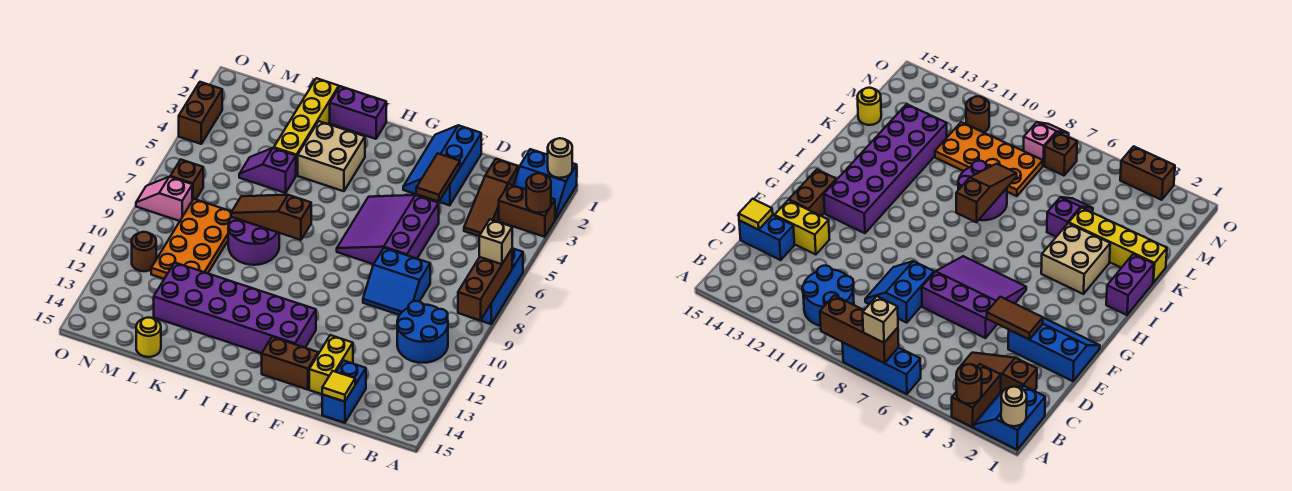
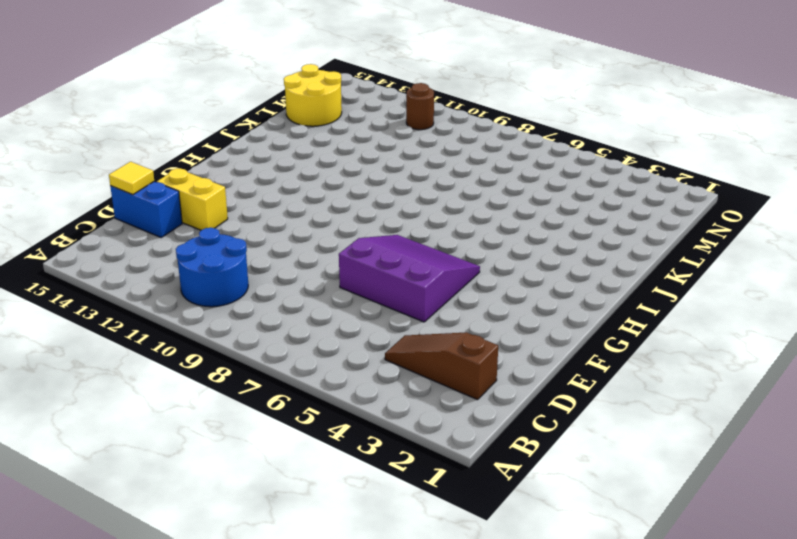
yellow round brick L14:M15 level 1 -> yellow round brick L15 level 1
none -> blue slope A1:B2 level 1 top 1
none -> brown brick A3:B3 level 1
none -> blue brick A6:A8 level 1
none -> blue slope D8:E9 level 1 top 8

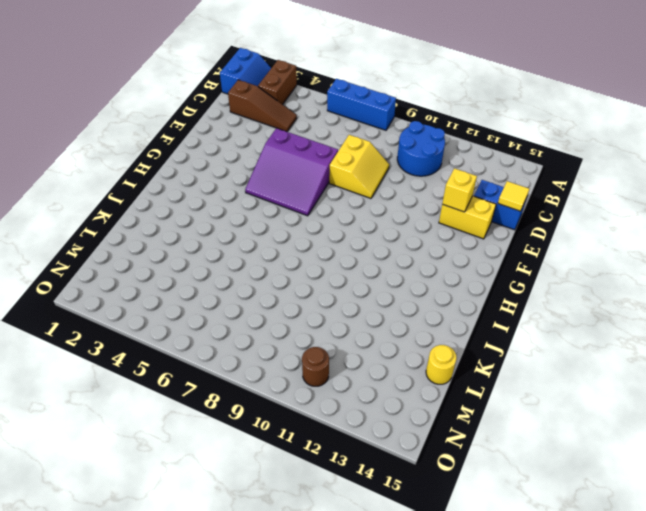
yellow slope D8:E9 level 1 top 8 -> blue slope D8:E9 level 1 top 8
yellow brick E13 level 2 -> none
none -> blue slope E1:F3 level 1 top E
none -> brown brick F14:G14 level 1
none -> purple brick G12:L13 level 1
none -> purple brick I1:J1 level 1

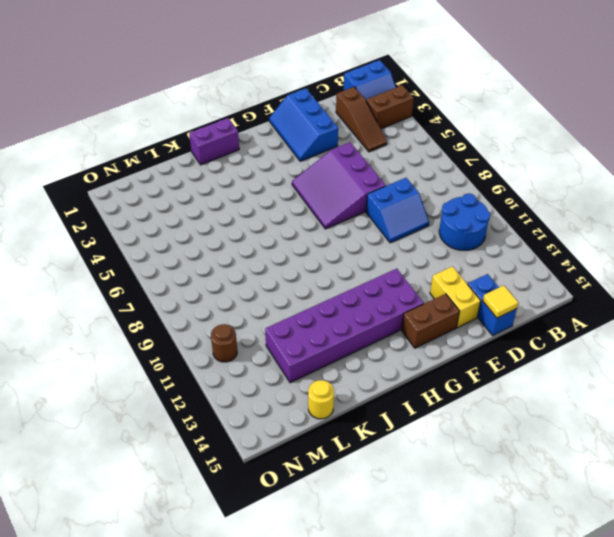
none -> blue brick A6:A8 level 1
none -> tan brick I3:J4 level 1
none -> purple round brick J8:K9 level 1
none -> yellow brick K1:K4 level 1

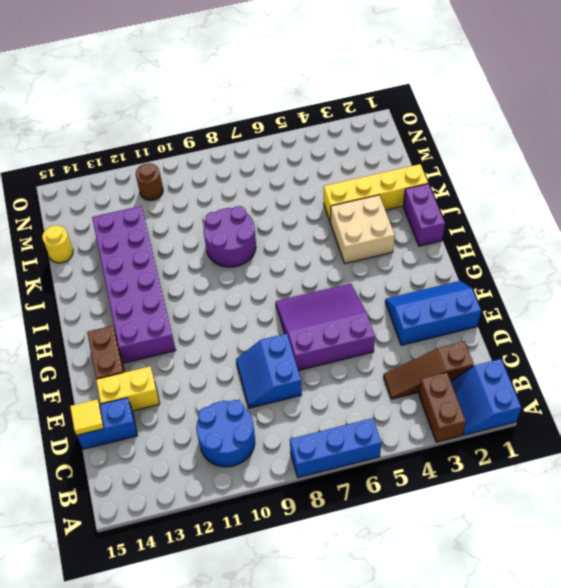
none -> purple slope K5:L5 level 1 top K
none -> orange plate L8:M11 level 1
none -> brown brick N7 level 1
none -> pink slope N8:O8 level 1 top N

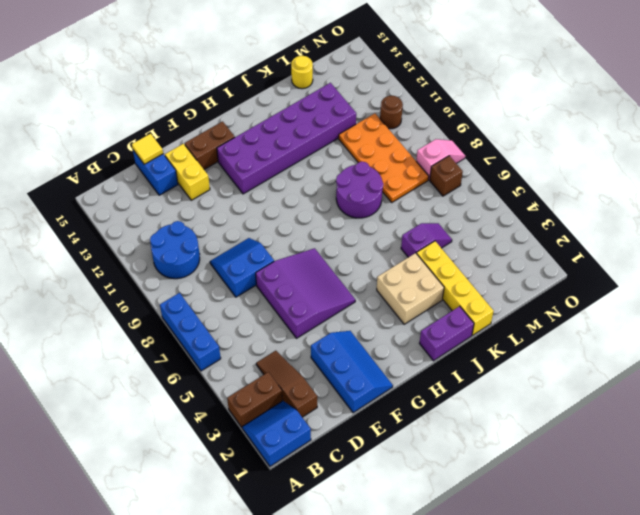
none -> brown brick O3:O4 level 1
none -> tan round brick A1 level 2
none -> brown round brick A3 level 2
none -> brown brick A7:A9 level 2

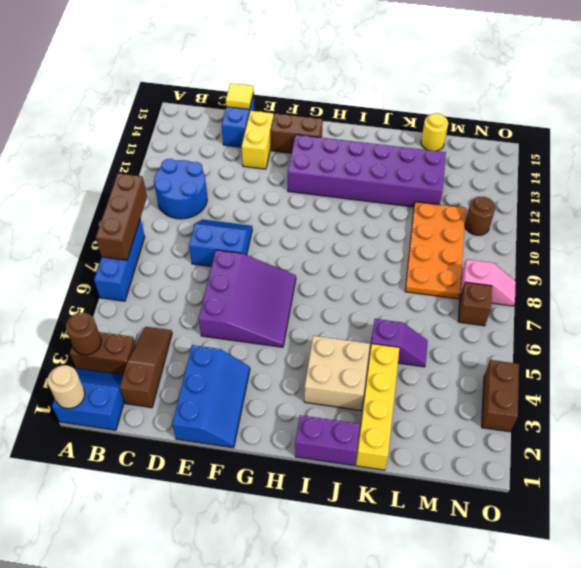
none -> purple round brick J8:K9 level 1
none -> brown tile E3:E4 level 2
none -> brown slope I8:K8 level 2 top I
none -> tan brick A7 level 3

